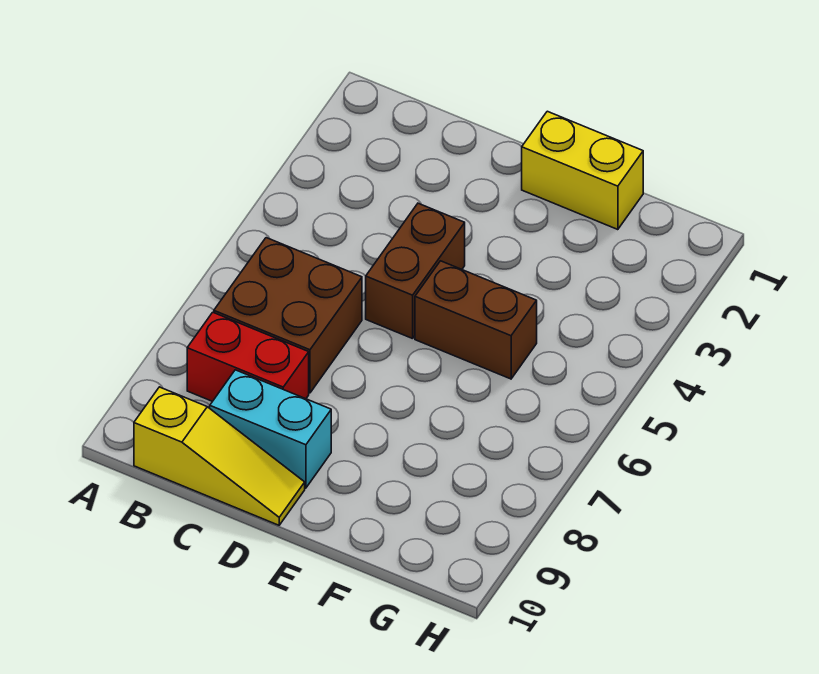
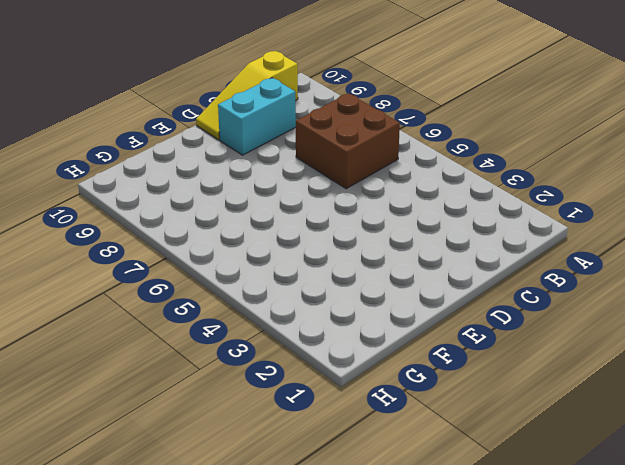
none -> red brick B8:C8 level 1
none -> brown brick D4:D5 level 1

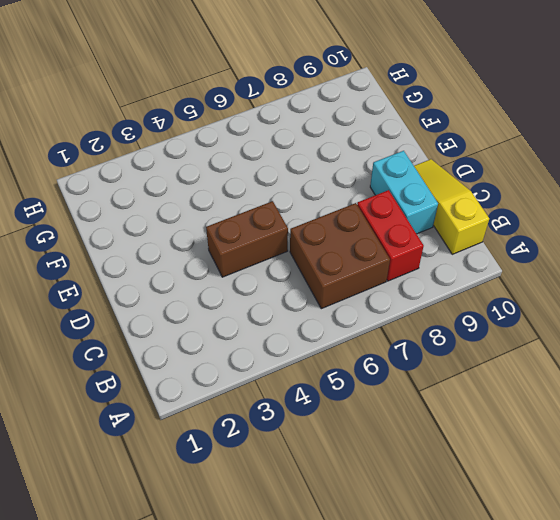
none -> yellow brick E1:F1 level 1
none -> brown brick E5:F5 level 1

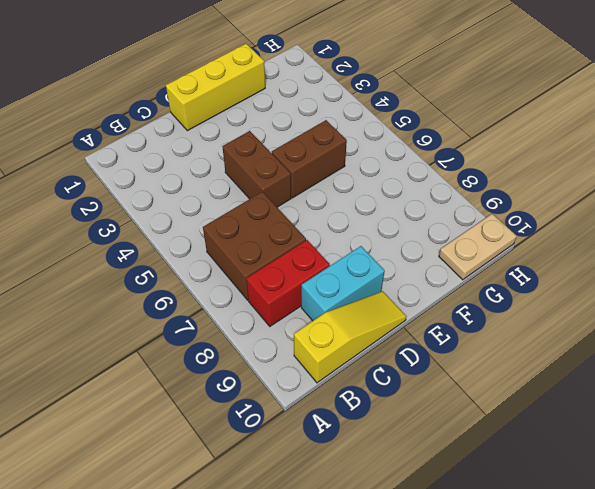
yellow brick D1:F1 level 1 -> yellow brick E1:F1 level 1
tan plate G10:H10 level 1 -> none

